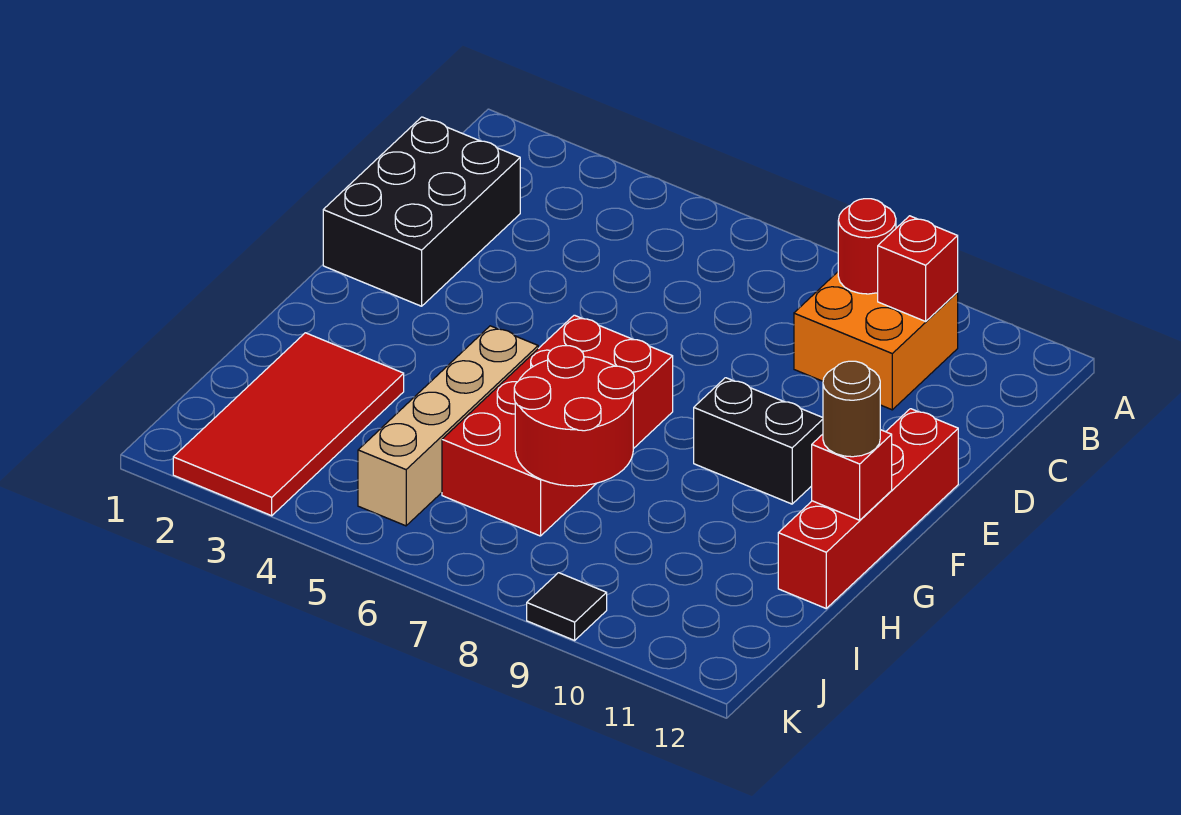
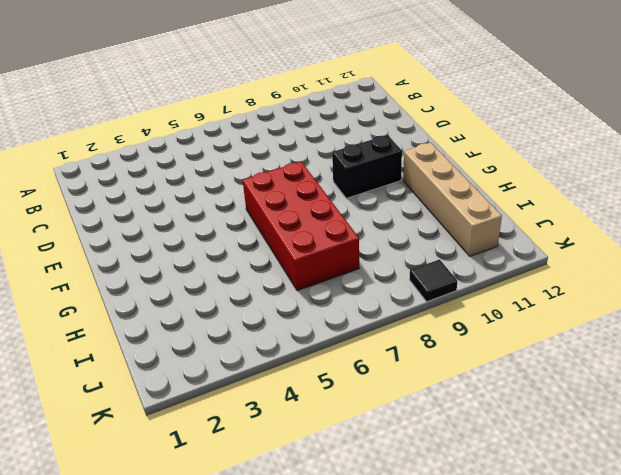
tan brick G11:J11 level 1 -> tan brick G5:J5 level 1
none -> orange brick B9:C10 level 1
none -> black brick C1:E2 level 1
none -> red brick E12:H12 level 1

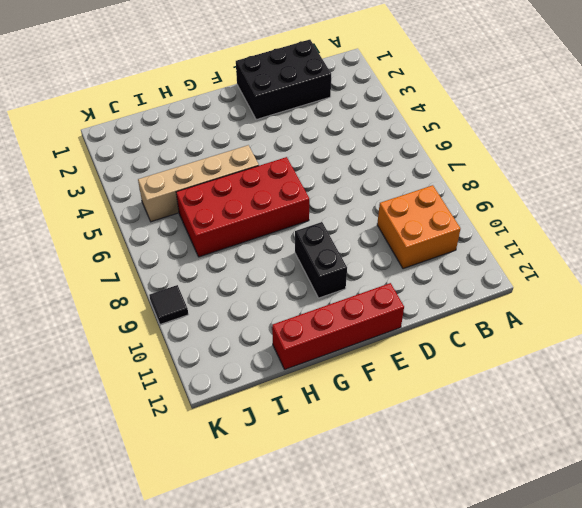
none -> red tile H2:K3 level 1
none -> red round brick B9 level 2
none -> red brick B10 level 2

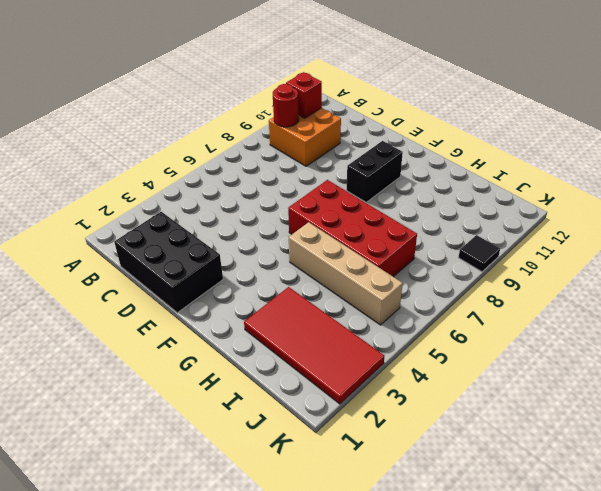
none -> red brick E12:H12 level 1
none -> red brick G12 level 2
none -> red round brick H7:I8 level 2

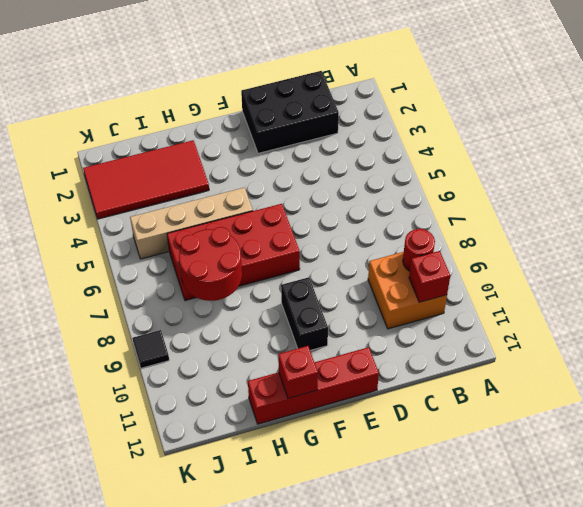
none -> brown round brick G12 level 3

